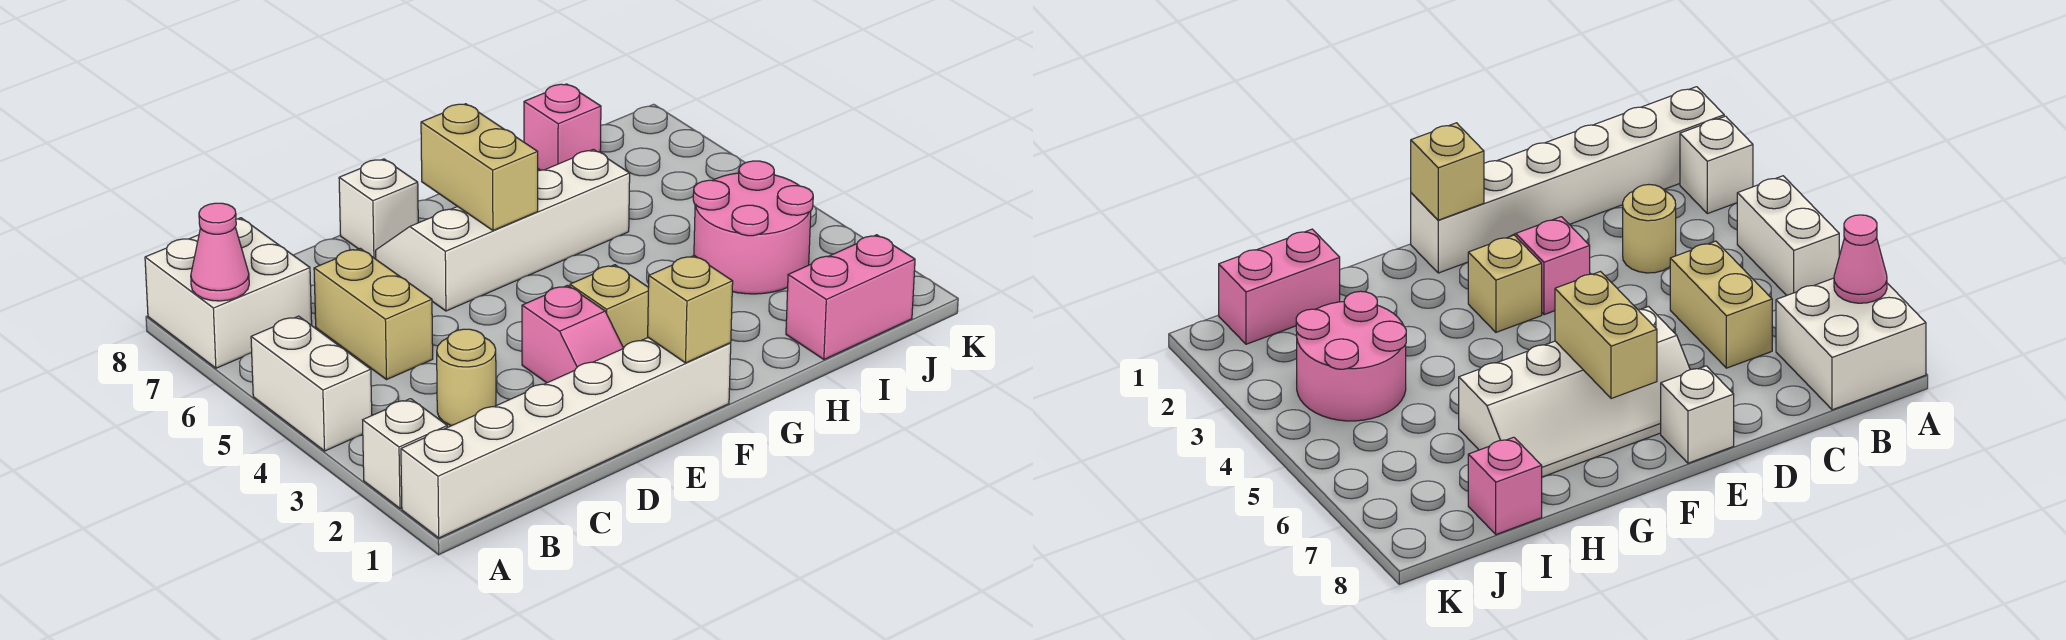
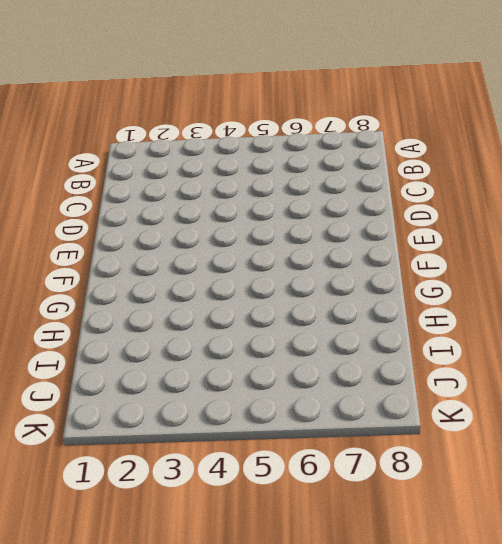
none -> white brick A1:F1 level 1
none -> white brick A2 level 1
none -> white brick A4:A5 level 1

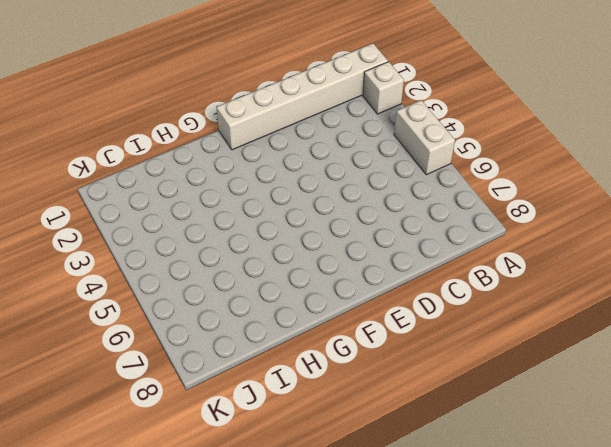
none -> white brick A7:B8 level 1
none -> tan round brick C3 level 1
none -> tan brick C5:C6 level 1

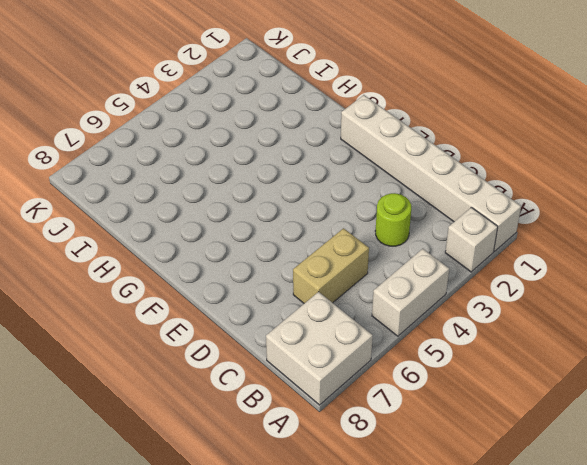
lime round brick C3 level 1 -> tan round brick C3 level 1
none -> pink slope E2:E3 level 1 top 3
none -> white slope E6:H7 level 1 top 6
none -> white brick E8 level 1

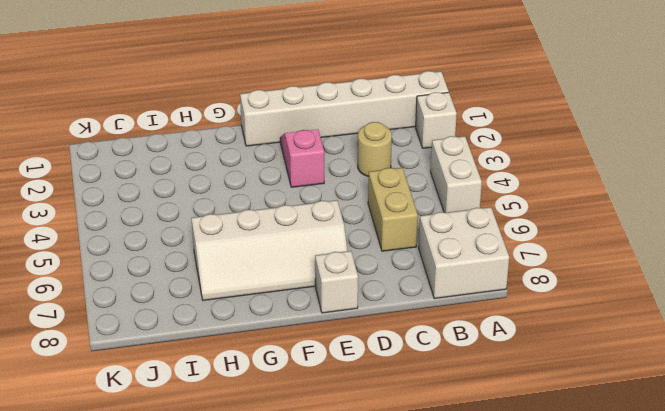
none -> tan brick F3 level 1
none -> pink brick I1:J1 level 1
none -> pink round brick I3:J4 level 1

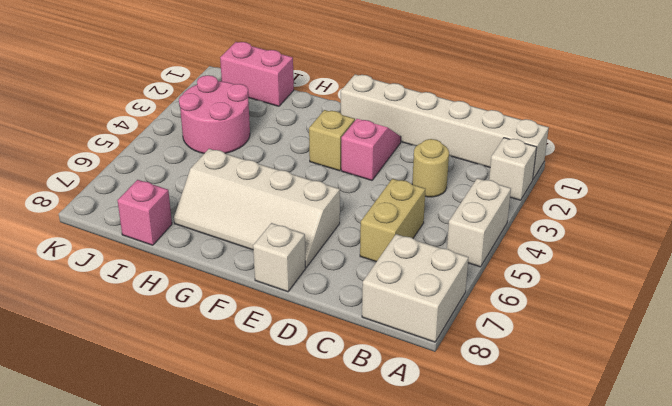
none -> pink cone A7 level 2
none -> tan brick F1 level 2
none -> tan brick F6:F7 level 2

